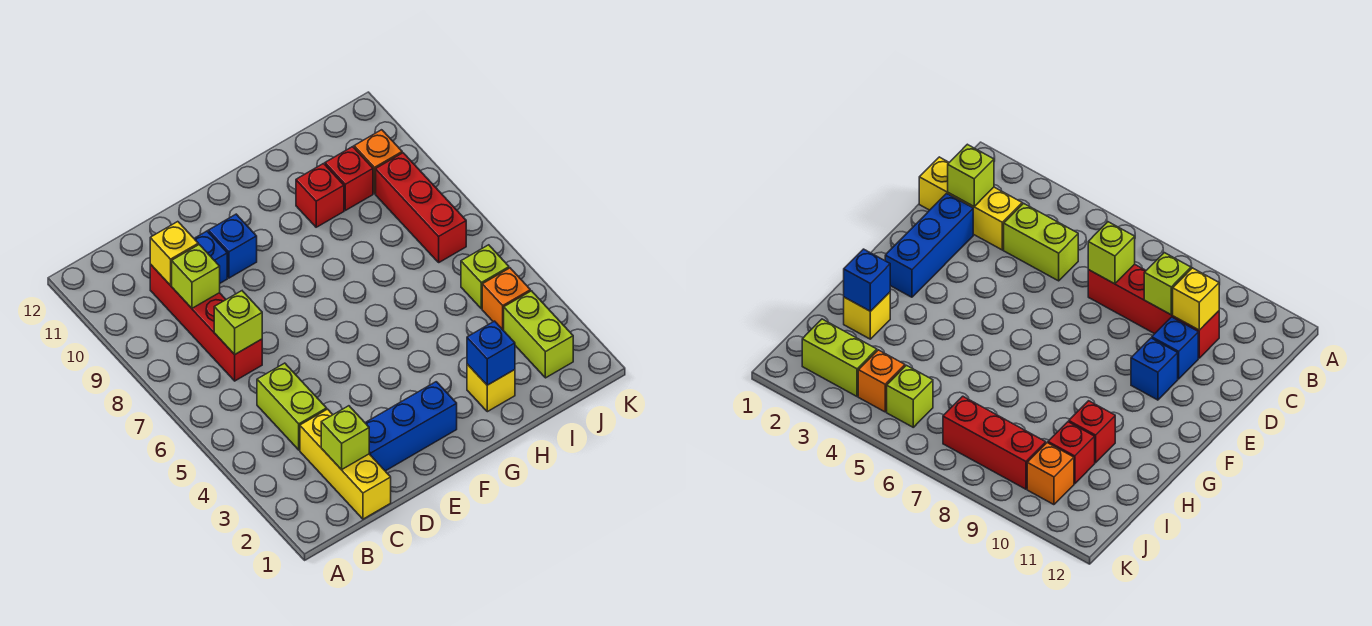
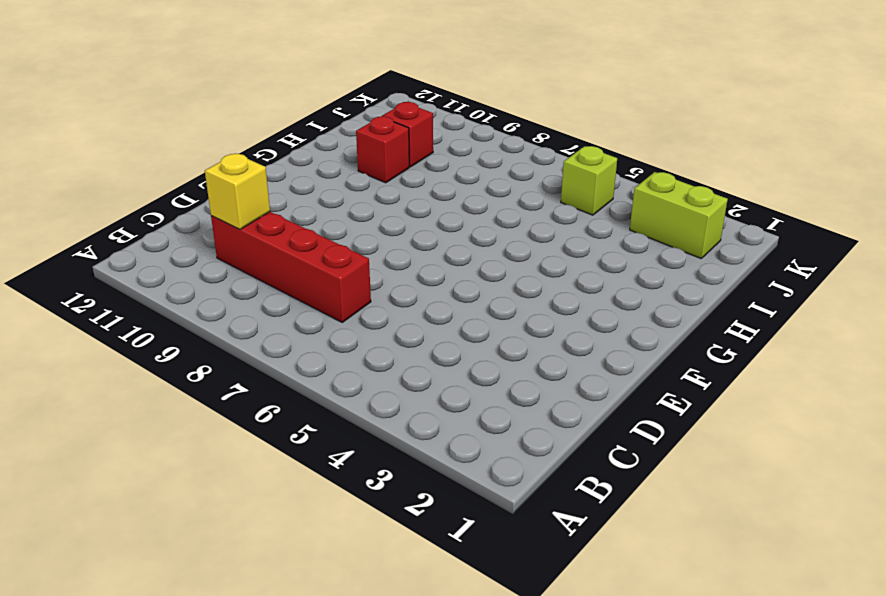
none -> yellow brick C1:C3 level 1
none -> lime brick C4:C5 level 1
none -> blue brick D2:F2 level 1

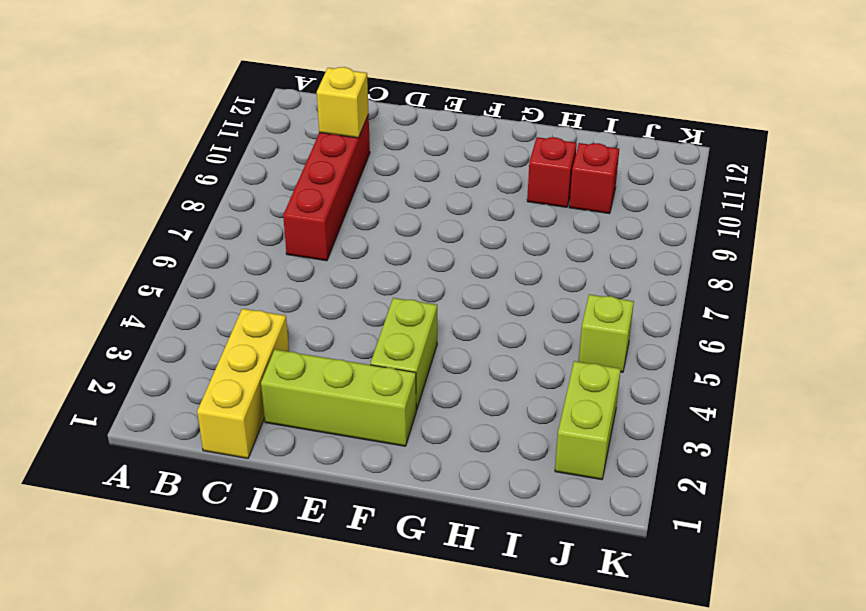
lime brick D2:F2 level 1 -> blue brick D2:F2 level 1
lime brick F3:F4 level 1 -> lime brick C4:C5 level 1
none -> blue brick D10 level 1
none -> blue brick E10 level 1
none -> yellow brick H2 level 1

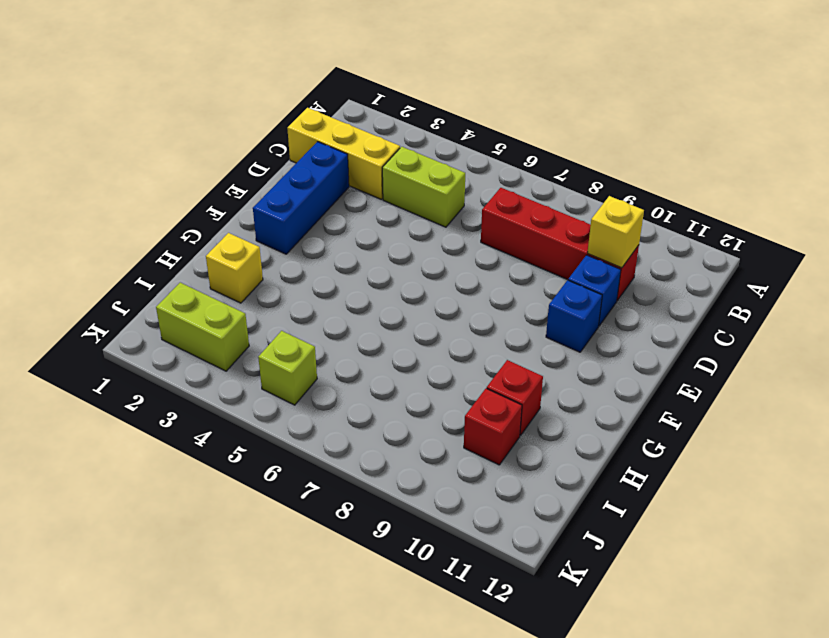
none -> orange brick J4 level 1
none -> red brick J7:J9 level 1
none -> orange brick J10 level 1

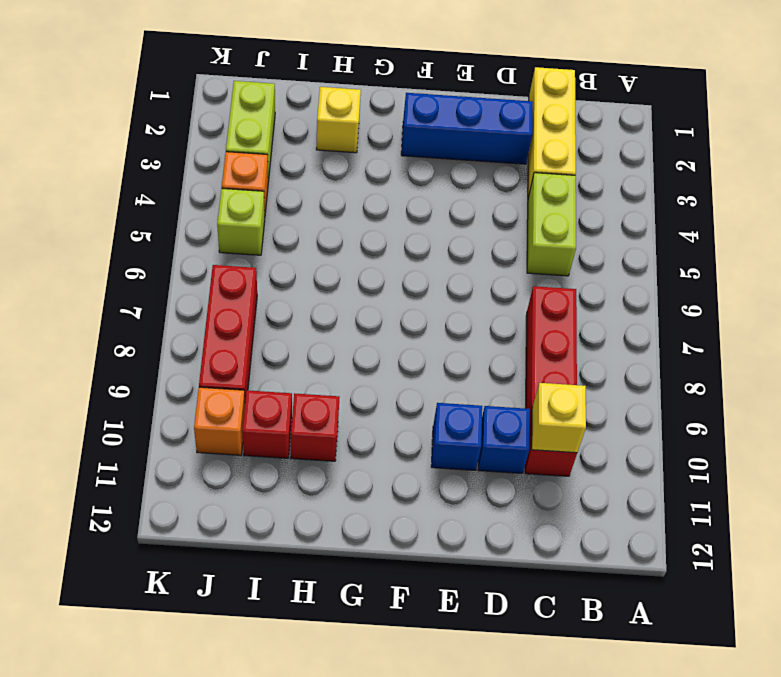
none -> lime brick C2 level 2
none -> lime brick C7 level 2
none -> lime brick C9 level 2

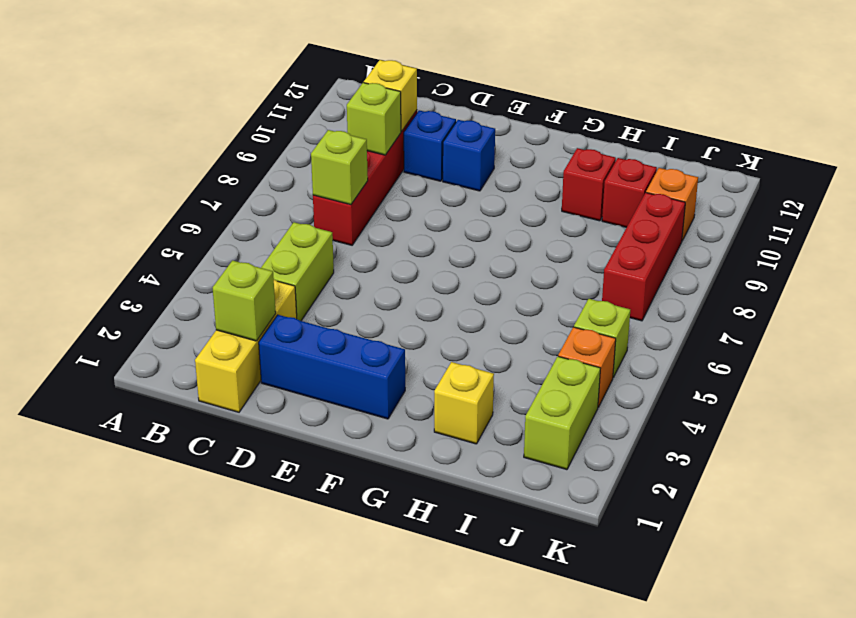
none -> blue brick H2 level 2

